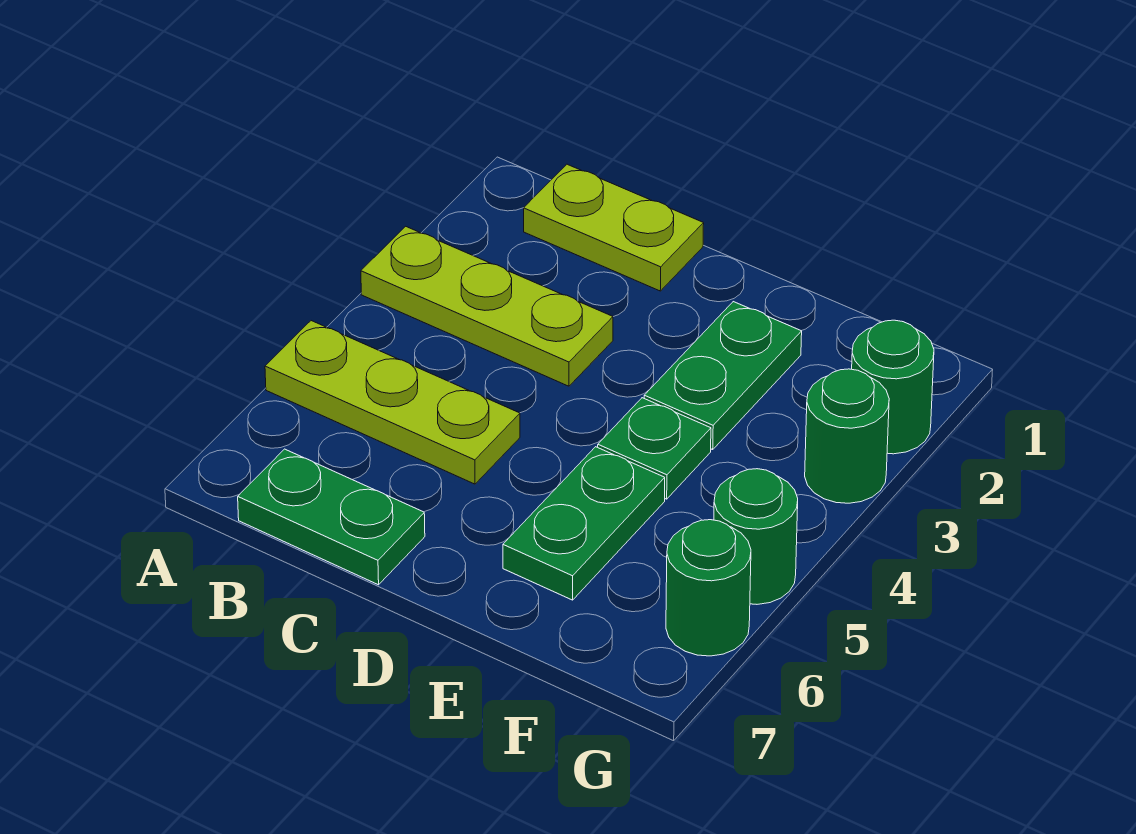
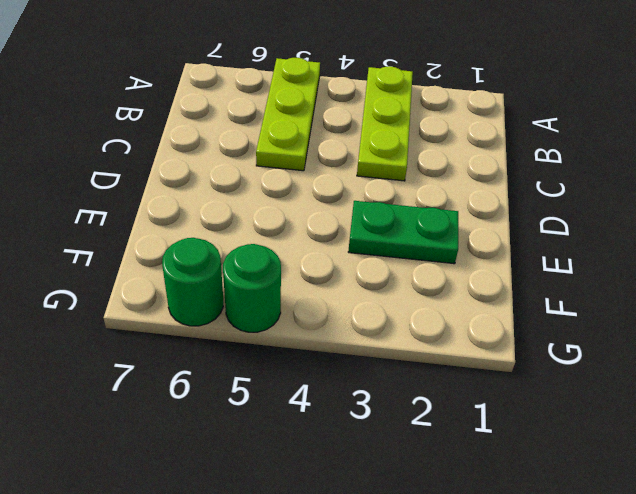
none -> lime plate B1:C1 level 1
none -> green plate B7:C7 level 1

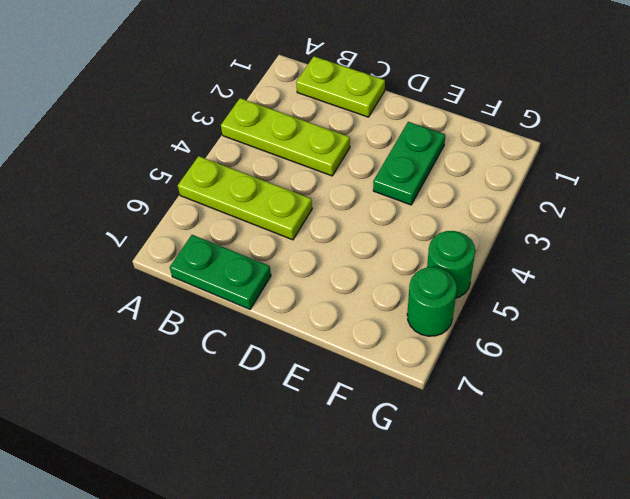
none -> green plate E4 level 1
none -> green plate E5:E6 level 1

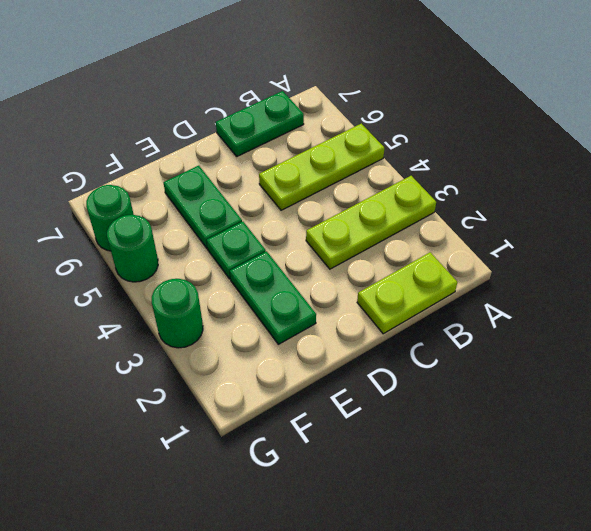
none -> green round brick G2 level 1

